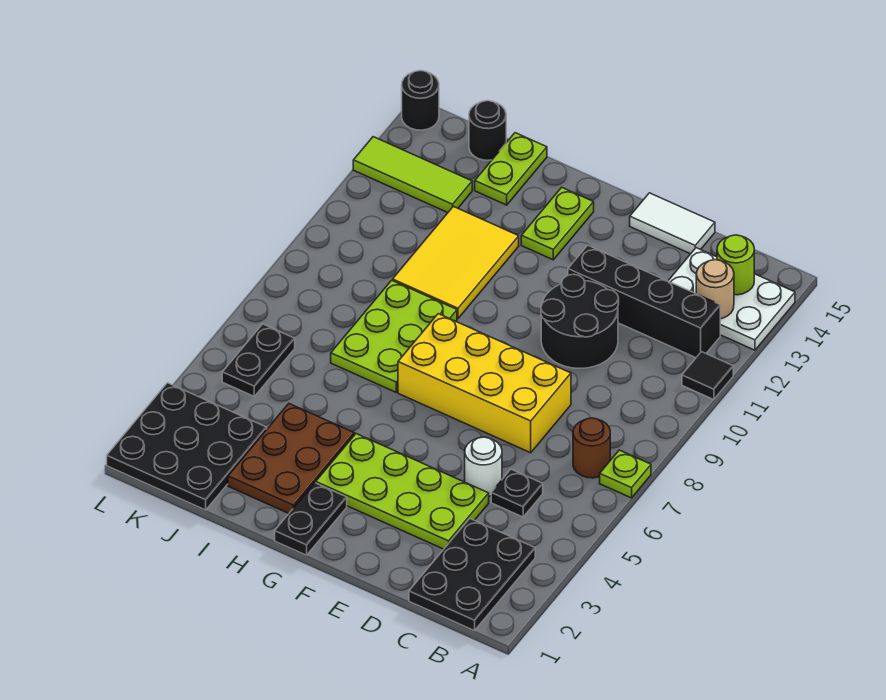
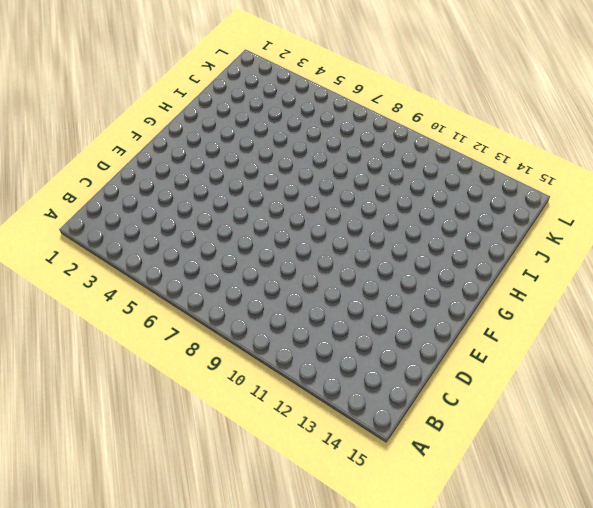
none -> lime plate A7 level 1
none -> black tile A11 level 1
none -> white plate A13:C14 level 1

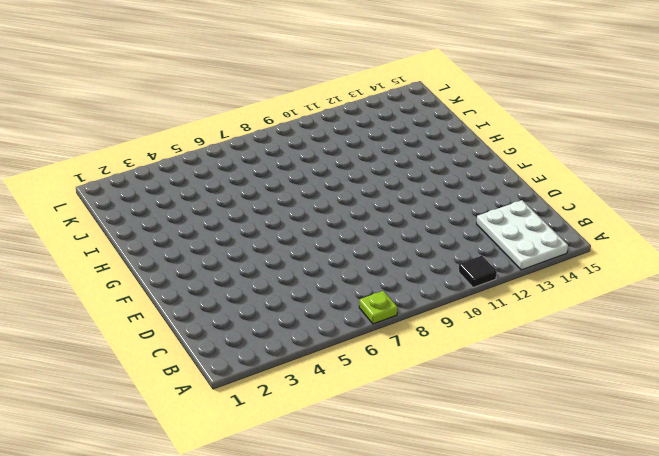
none -> black plate B1:C3 level 1
none -> brown round brick B7 level 1
none -> black brick B12:E12 level 1

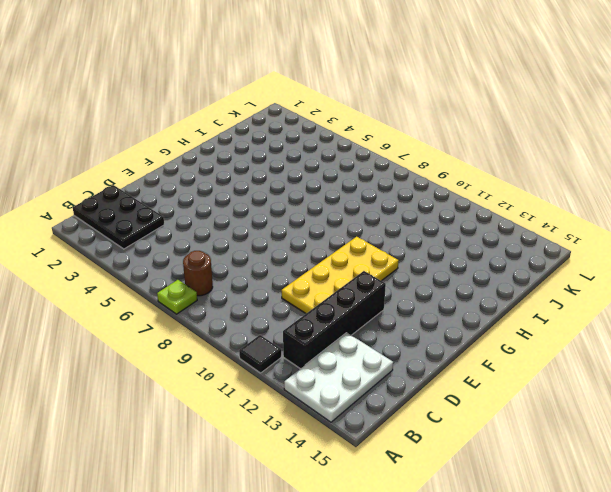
yellow plate D10:G11 level 1 -> black round brick D10:E11 level 1
none -> black plate C5 level 1
none -> lime plate D3:G4 level 1
none -> white round brick D5 level 1

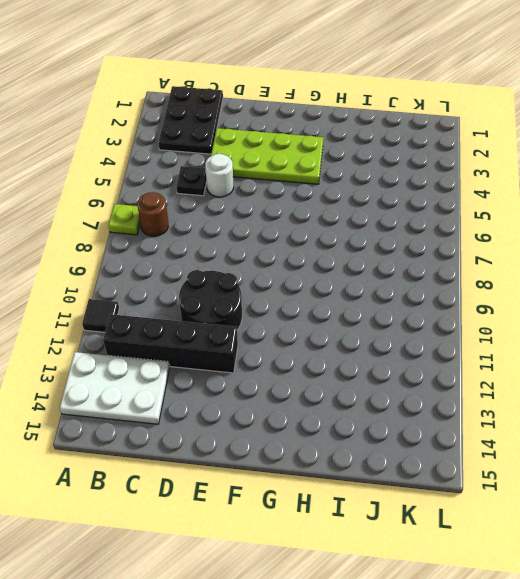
none -> yellow brick D7:G8 level 1
none -> white tile D15:E15 level 1
none -> black plate G1:G2 level 1

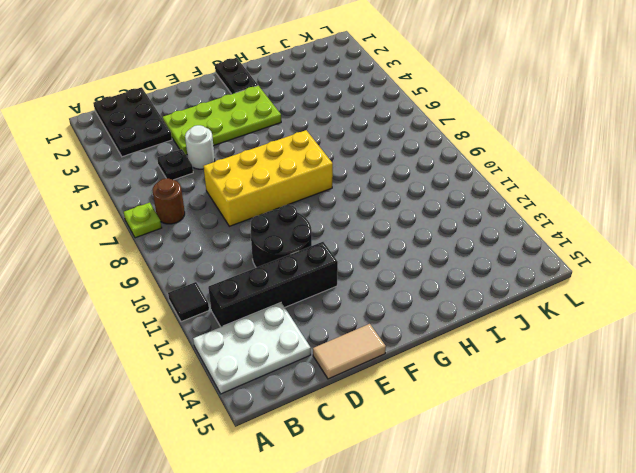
tan tile D15:E15 level 1 -> white tile D15:E15 level 1
none -> lime plate G13:G14 level 1
none -> brown plate H2:I4 level 1
none -> lime plate H7:I9 level 1

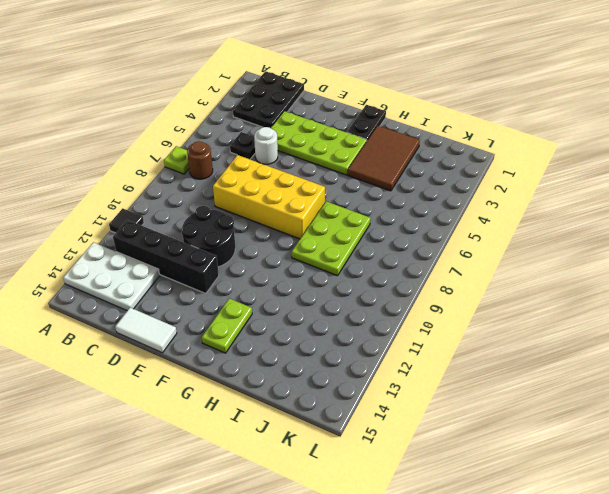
brown tile H2:I4 level 1 -> brown plate H2:I4 level 1
none -> yellow tile H10:I12 level 1
none -> lime plate I14:I15 level 1
none -> black plate J1:L3 level 1

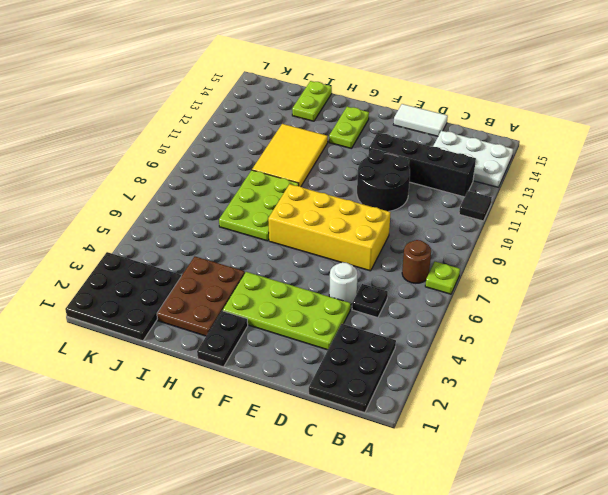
none -> lime tile J13:L13 level 1
none -> black round brick J15 level 1
none -> black plate K5:K6 level 1

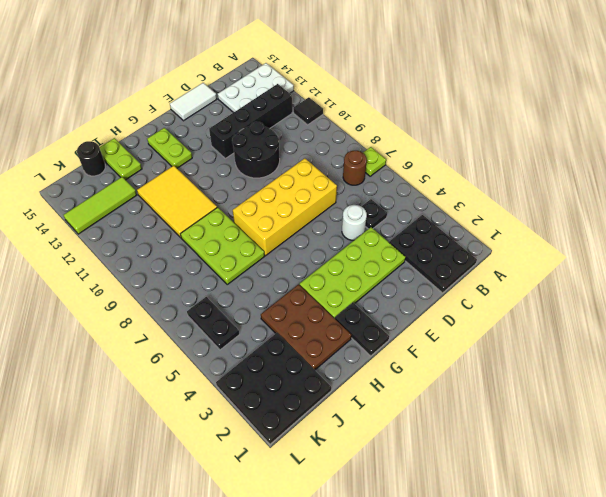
none -> black round brick L15 level 1
none -> tan round brick B13 level 2
none -> lime round brick B14 level 2

